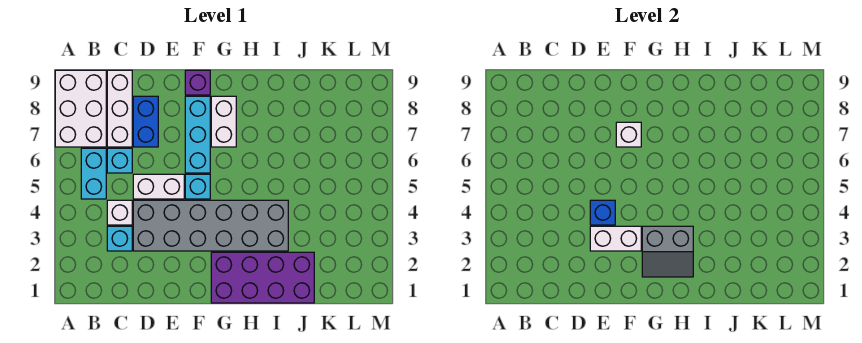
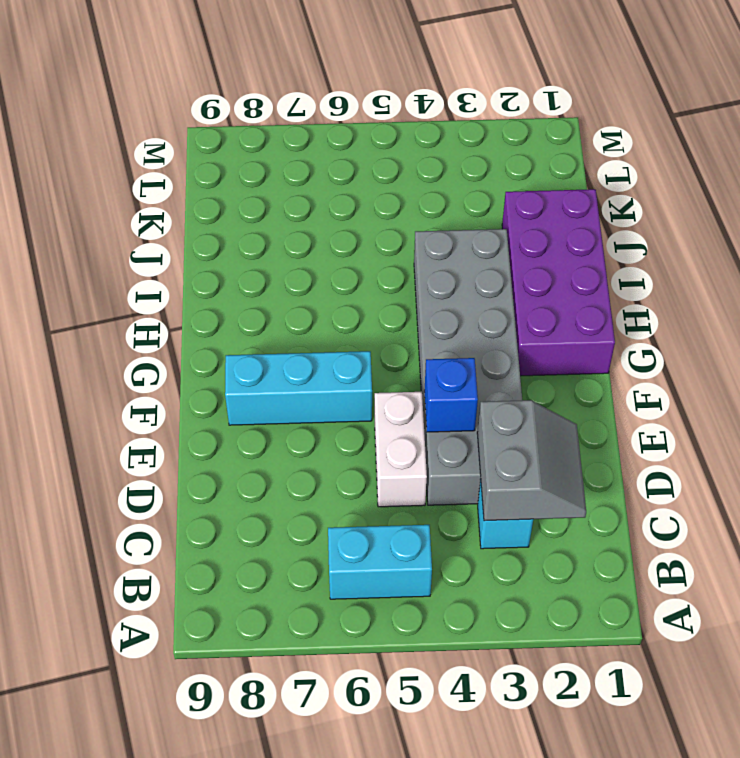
grey slope C2:D3 level 2 top 3 -> grey slope G2:H3 level 2 top 3
none -> white brick A7:B9 level 1
none -> white brick C4 level 1
none -> cyan brick C6 level 1

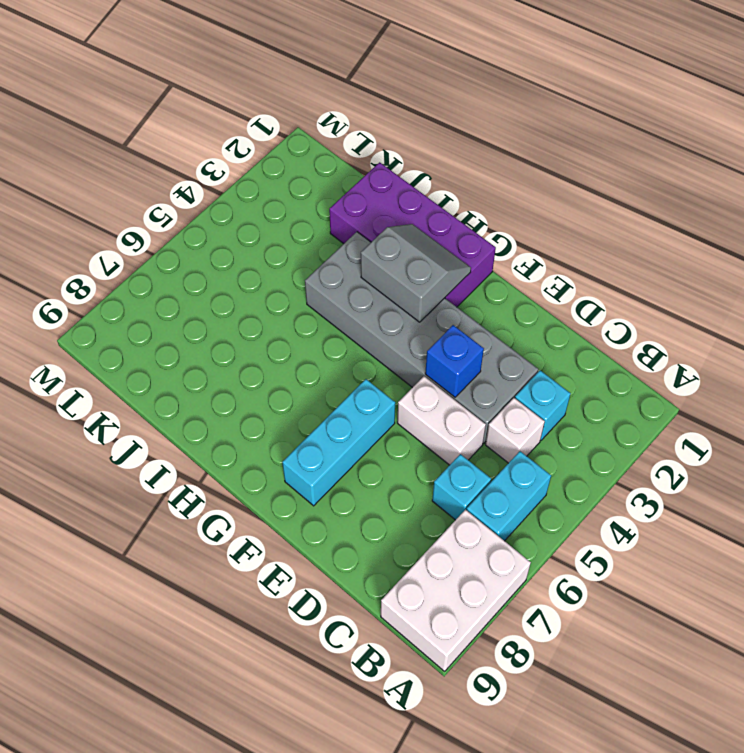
none -> white brick C7:C9 level 1
none -> blue brick D7:D8 level 1
none -> cyan brick F5 level 1

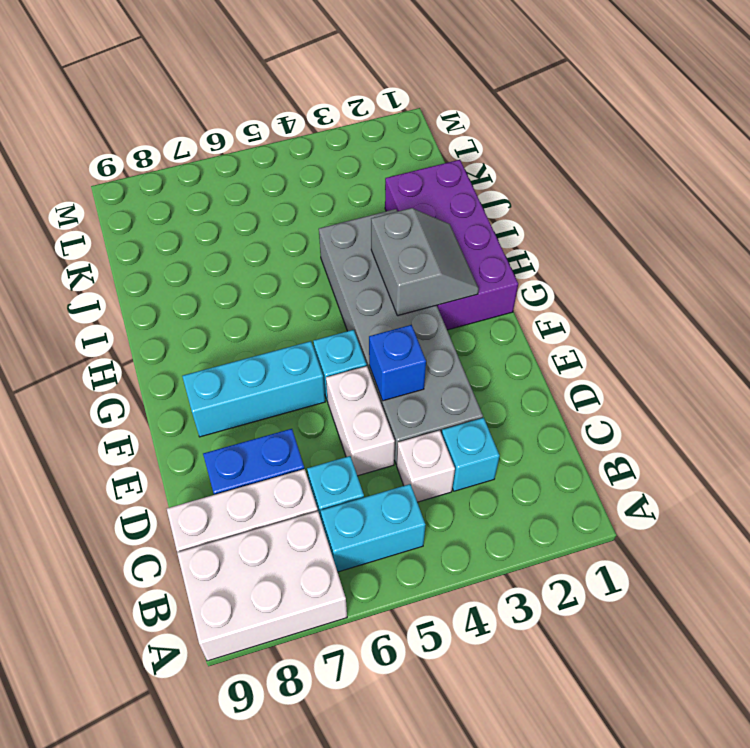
none -> purple brick F9 level 1
none -> white brick G7:G8 level 1
none -> white brick E3:F3 level 2

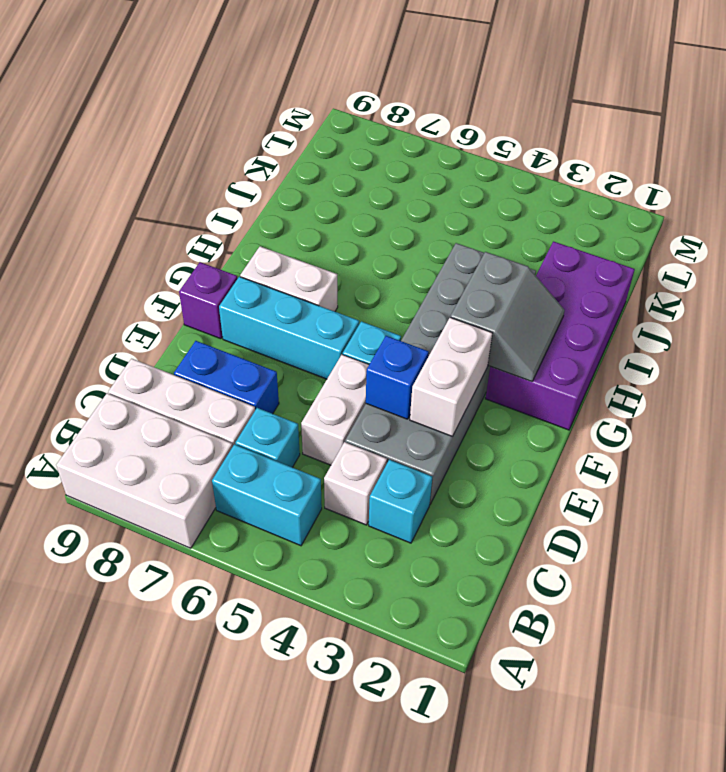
none -> white brick F7 level 2

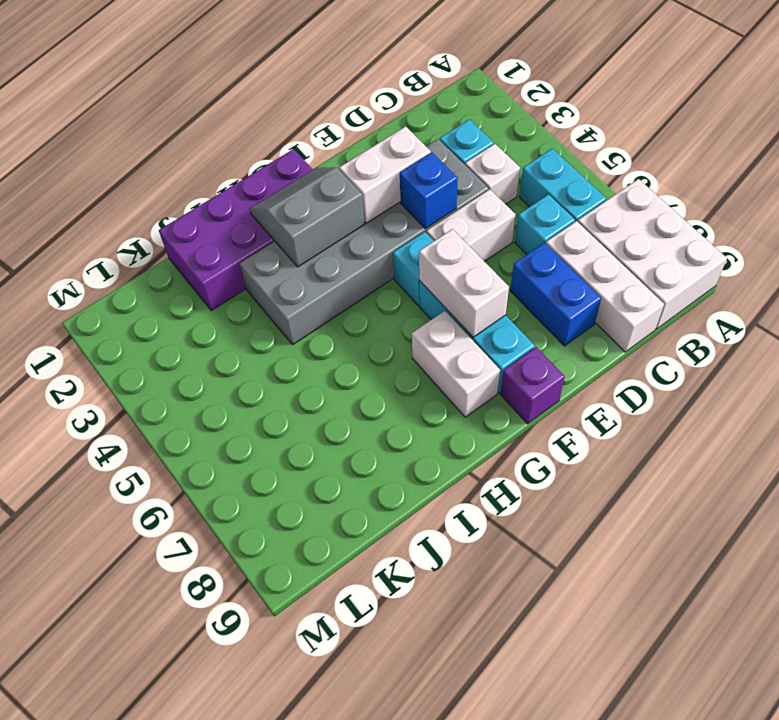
white brick F6:F7 level 2 -> white brick F7 level 2

